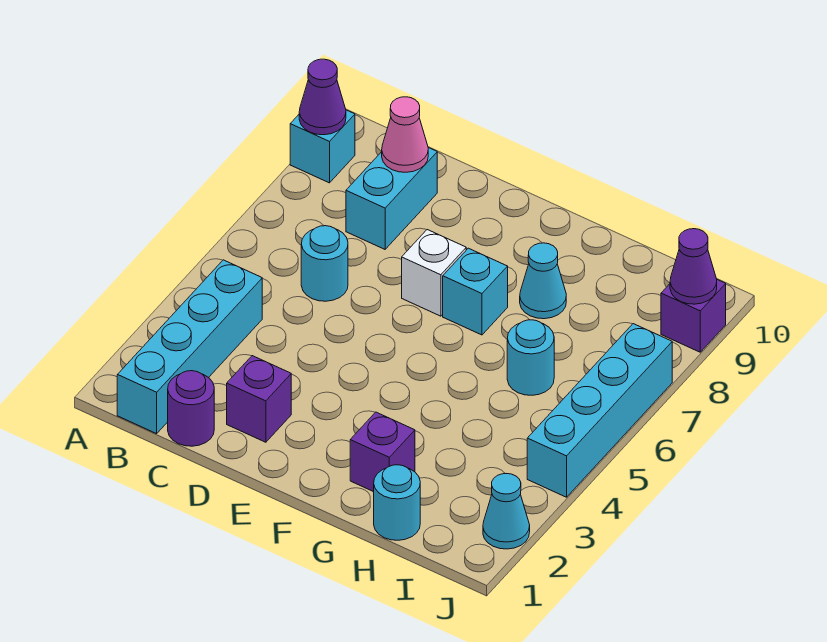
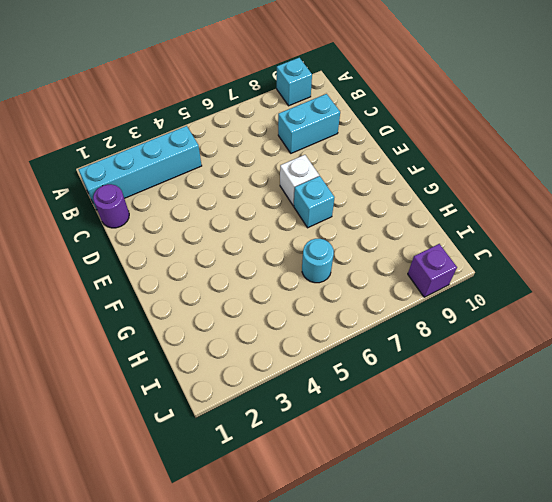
none -> cyan round brick C6 level 1
none -> purple brick D2 level 1
none -> purple brick G2 level 1

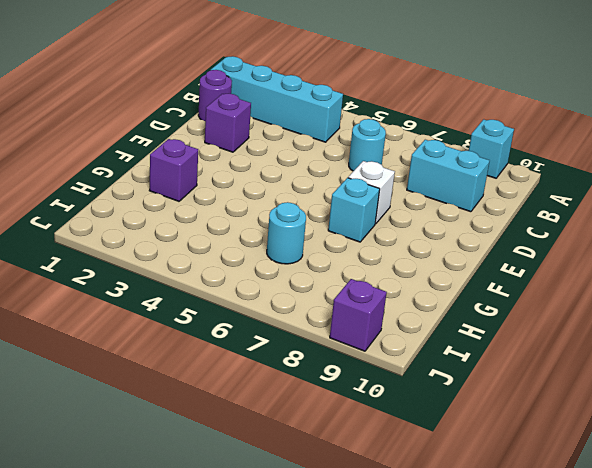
none -> cyan cone G8 level 1
none -> cyan round brick H1 level 1
none -> cyan cone J2 level 1

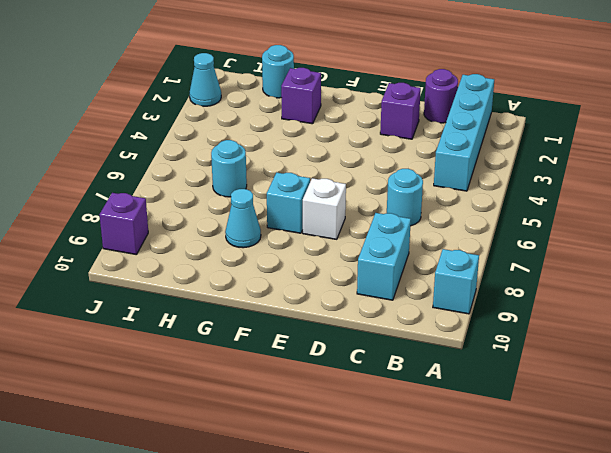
none -> cyan brick J4:J7 level 1
none -> purple cone A9 level 2
none -> pink cone C9 level 2

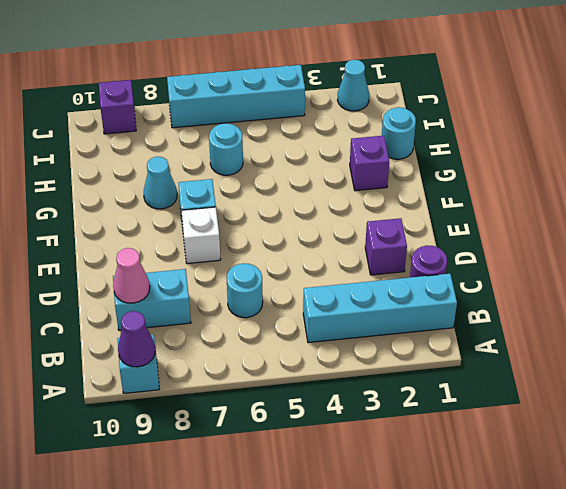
none -> purple cone J9 level 2

